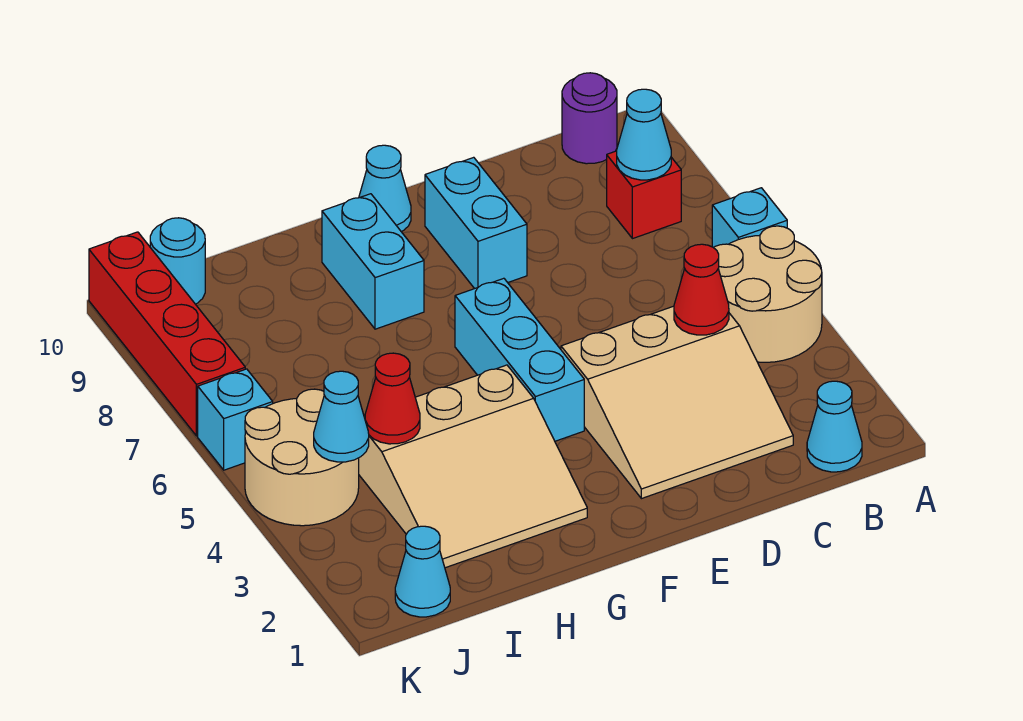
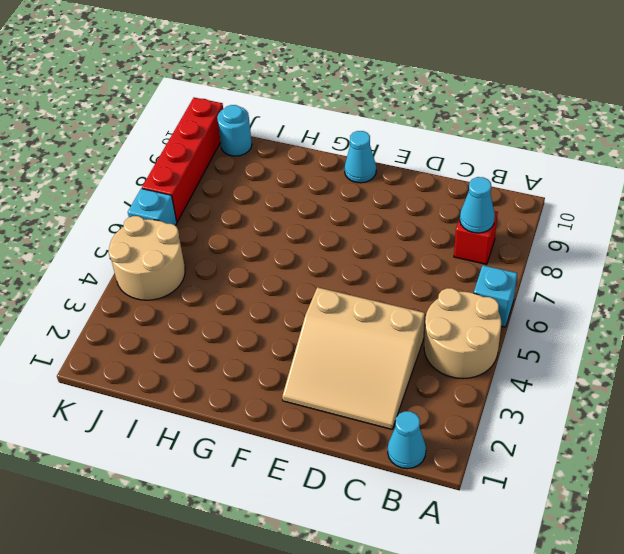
none -> purple round brick B10 level 1
none -> cyan brick E8:E9 level 1
none -> cyan brick F4:F6 level 1

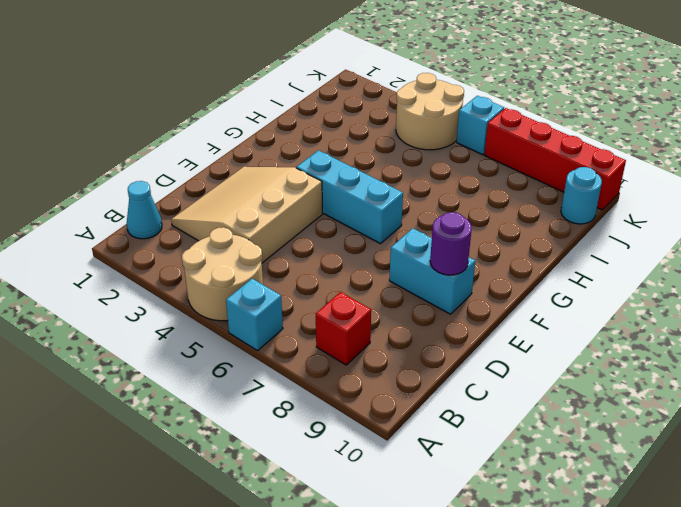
purple round brick E9 level 2 -> purple round brick B10 level 1
none -> cyan cone F10 level 1
none -> tan slope G2:I4 level 1 top 4
none -> cyan brick G8:G9 level 1

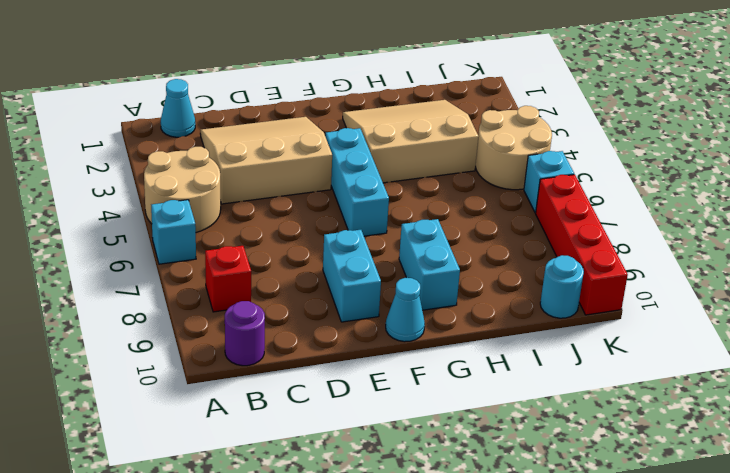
none -> cyan cone J1 level 1
none -> cyan cone B8 level 2
none -> red cone C4 level 2

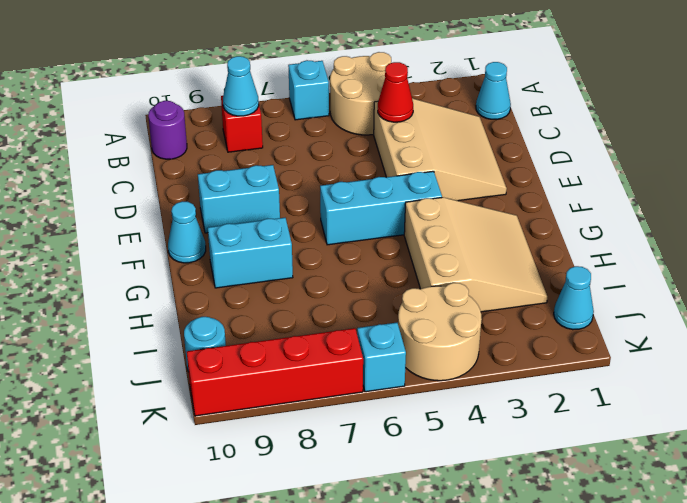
none -> red cone I4 level 2
none -> cyan cone J4 level 2

